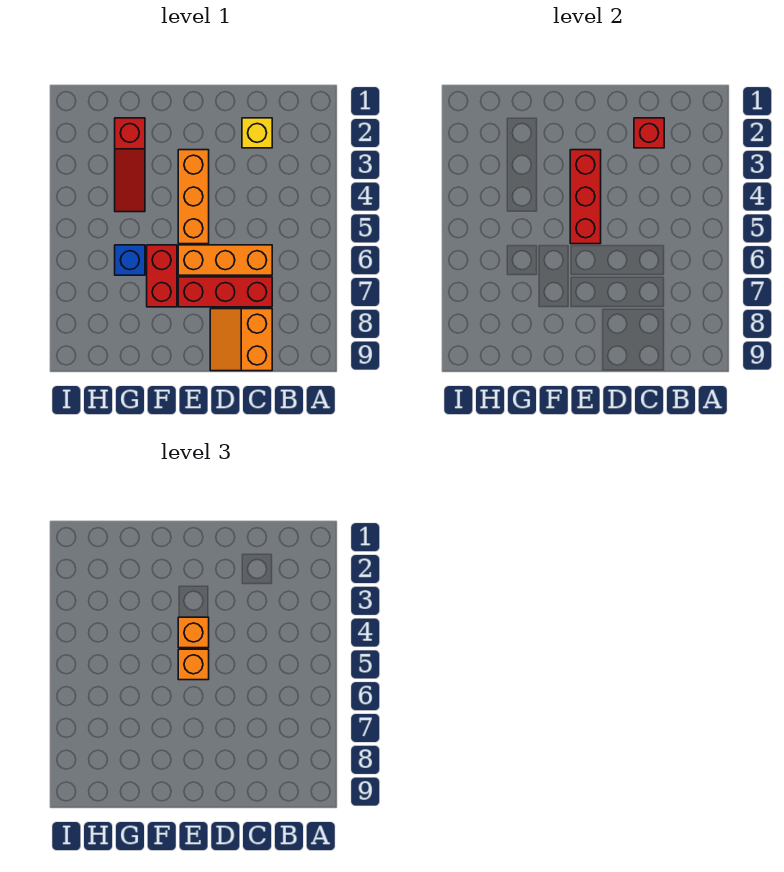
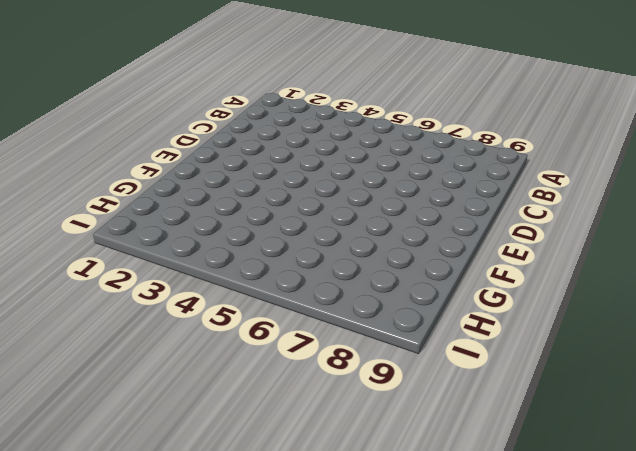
none -> yellow brick C2 level 1
none -> orange brick C6:E6 level 1
none -> red brick C7:E7 level 1

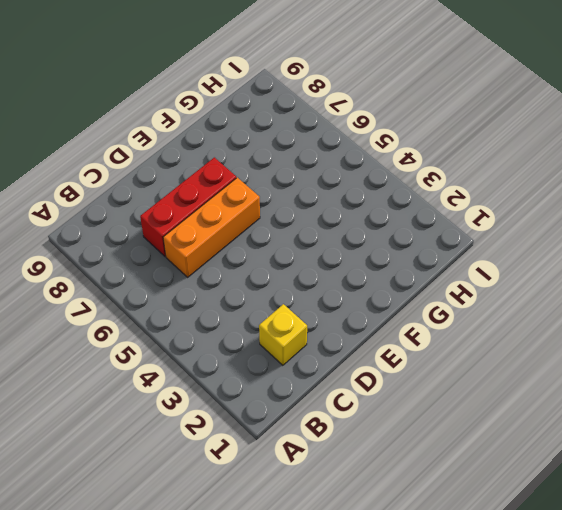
none -> orange slope C8:D9 level 1 top C
none -> orange brick E3:E5 level 1
none -> red brick F6:F7 level 1

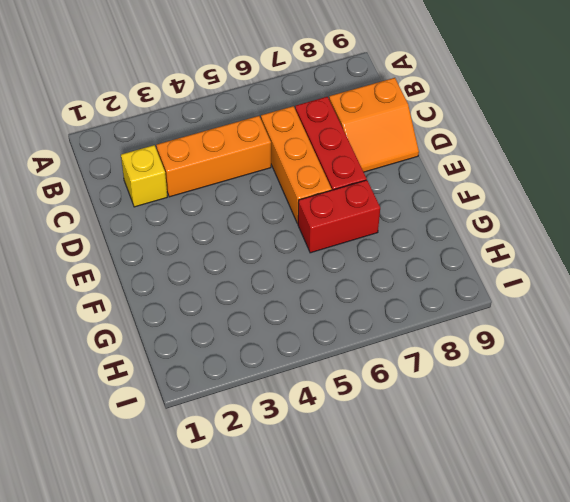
orange brick C3:C5 level 1 -> orange brick E3:E5 level 1
none -> red slope G2:G4 level 1 top 2
none -> blue brick G6 level 1
none -> red brick C2 level 2

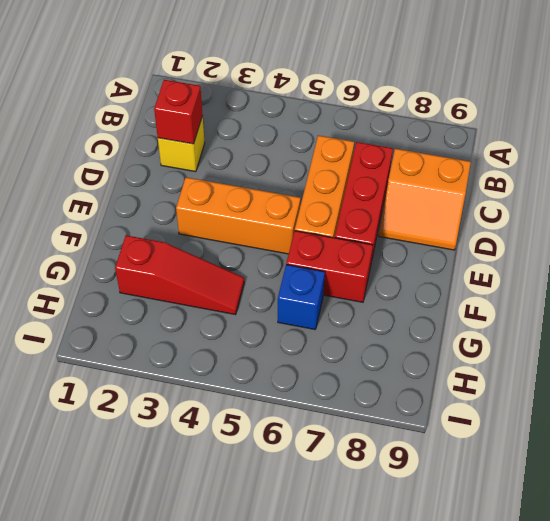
none -> red brick E3:E5 level 2
none -> orange brick E4 level 3
none -> orange brick E5 level 3

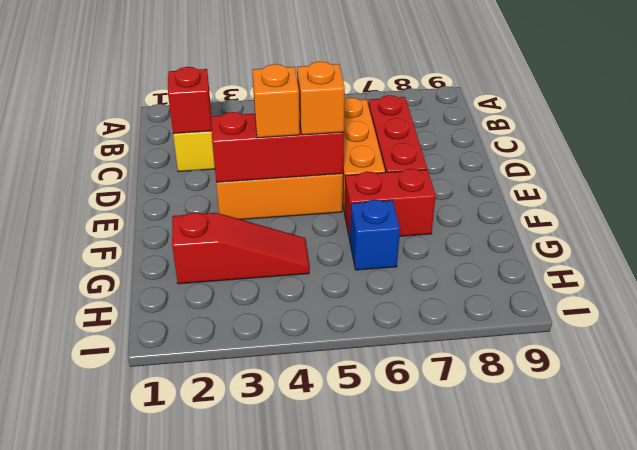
none -> orange slope C8:D9 level 1 top C

